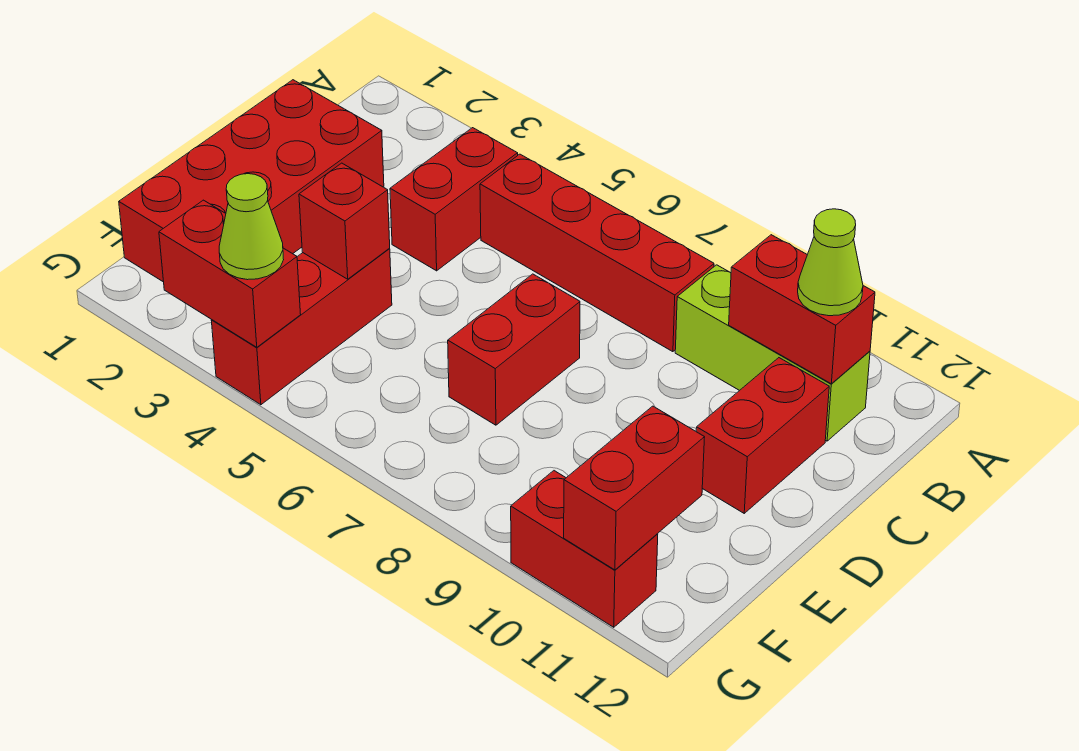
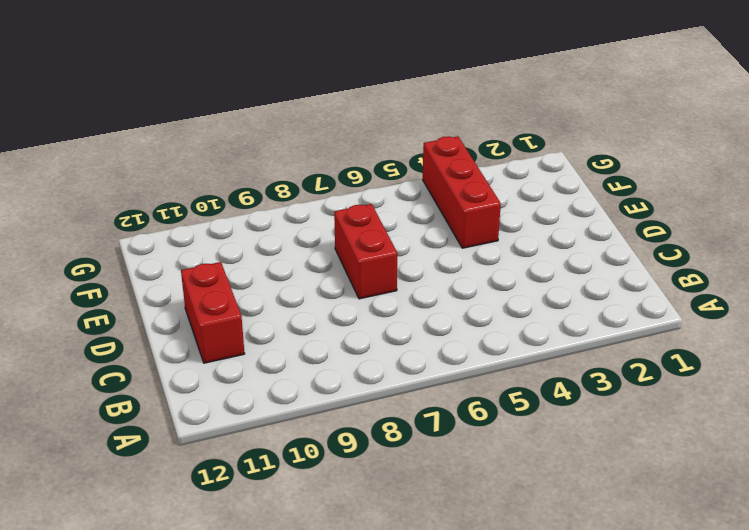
none -> red brick B4:C4 level 1
none -> red brick B5:B8 level 1
none -> lime brick B9:B11 level 1

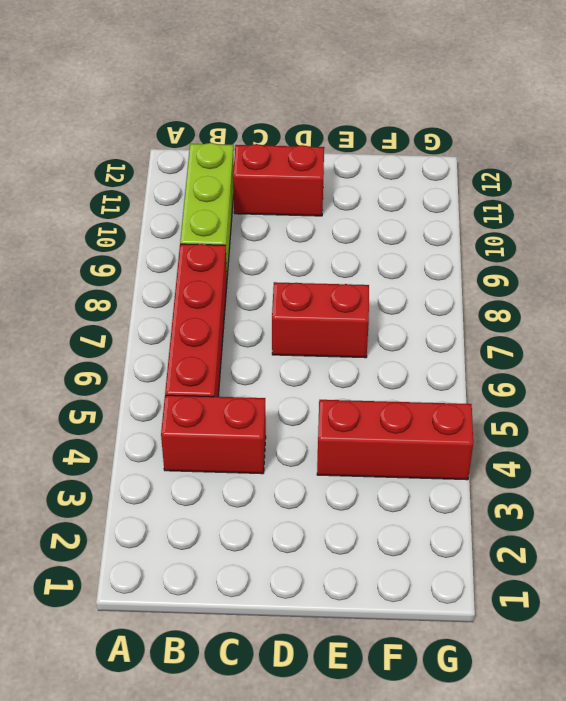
none -> red brick C1:F2 level 1
none -> red brick G10:G11 level 1
none -> red brick B10:B11 level 2

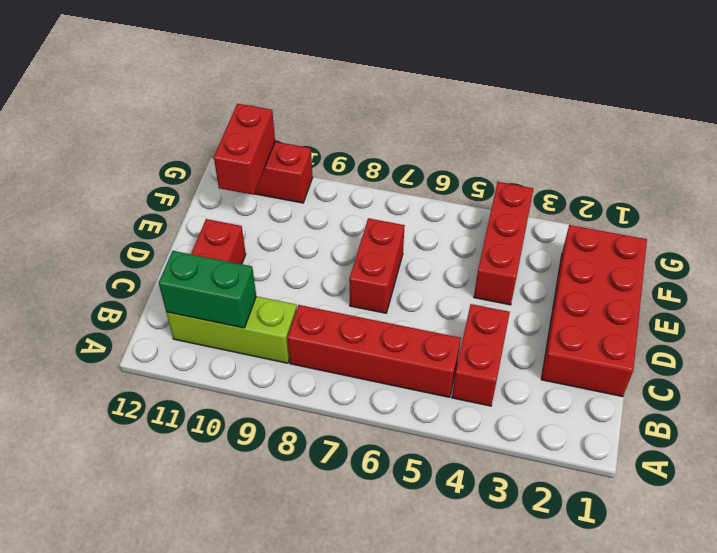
green brick B10:B11 level 2 -> red brick B10:B11 level 2
none -> red brick E4 level 2
none -> red brick G3:G4 level 2
none -> lime cone B11 level 3

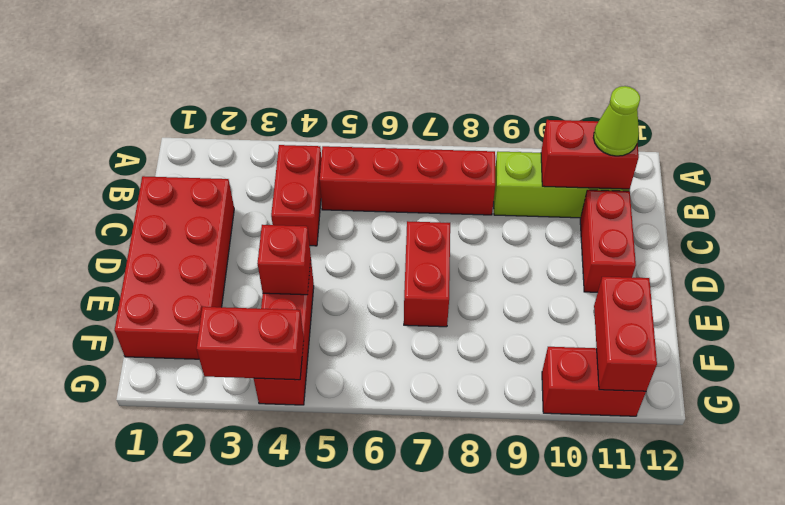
none -> lime cone G4 level 3

